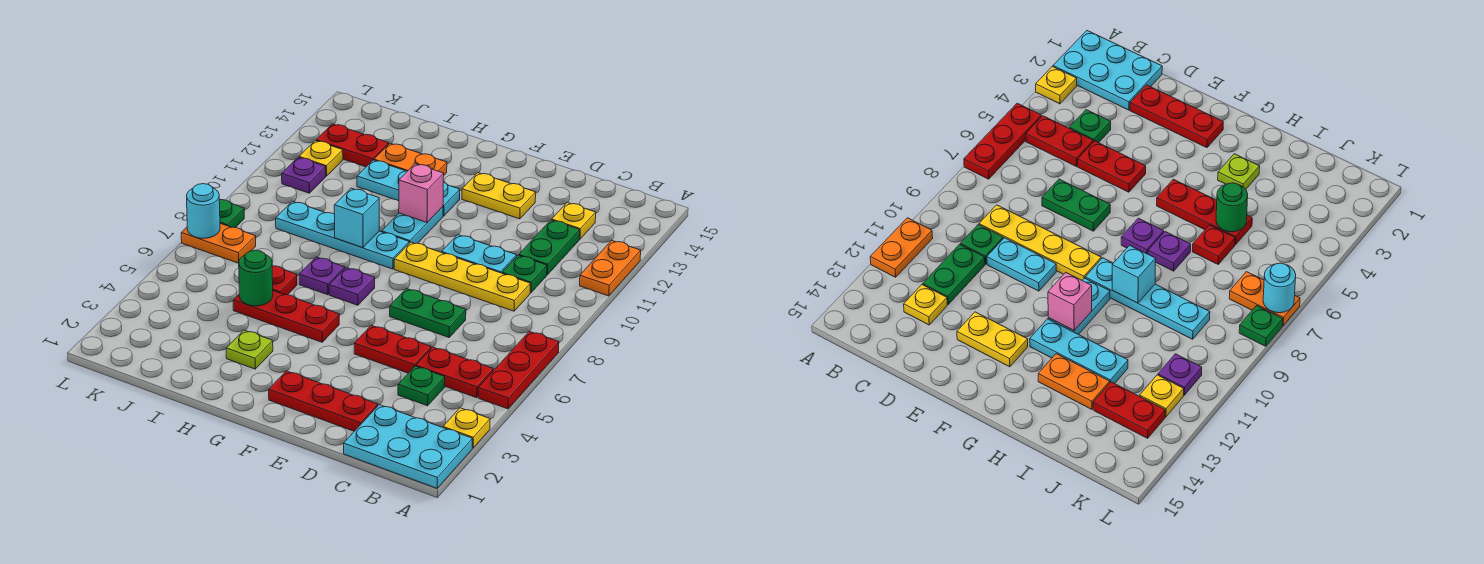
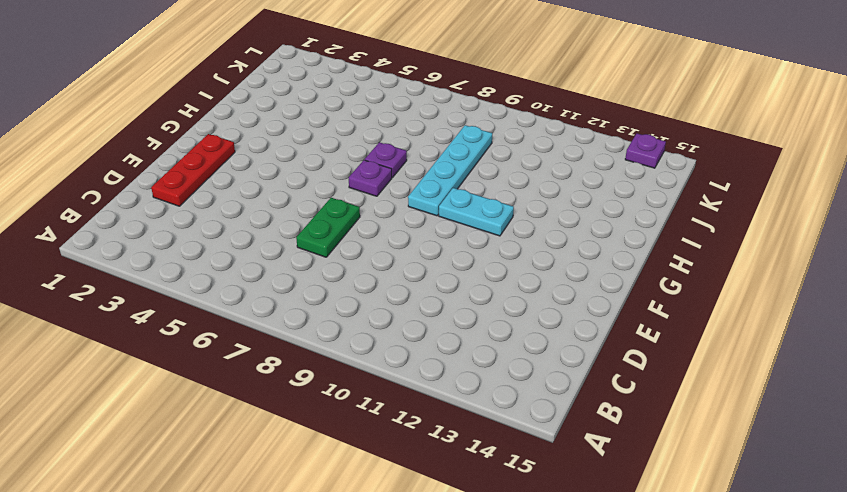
purple plate L14 level 1 -> purple plate K11 level 1
none -> cyan plate A1:C2 level 1
none -> yellow plate A3 level 1
none -> red plate A5:A7 level 1
none -> orange plate A11:A12 level 1

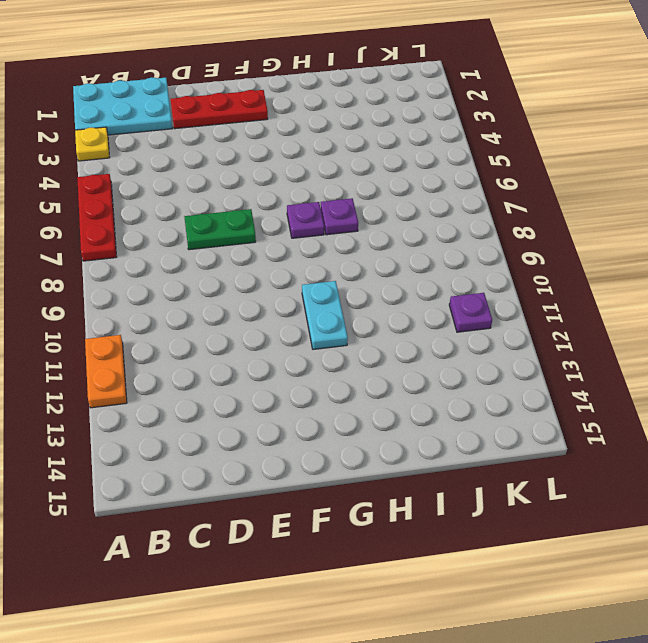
none -> red plate B5:C5 level 1
none -> green plate C4 level 1
none -> yellow plate C9:F9 level 1
none -> green plate C10 level 1

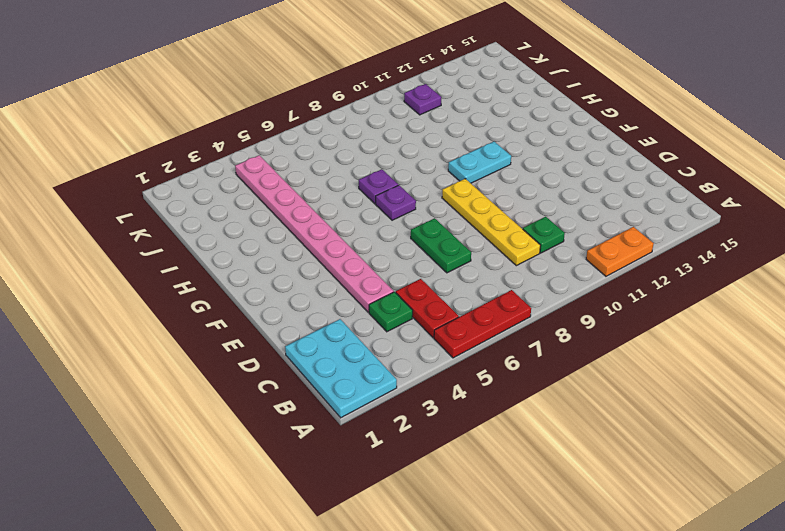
pink plate D4:K4 level 1 -> none
none -> yellow plate A3 level 1
none -> green plate C11:C12 level 1
none -> yellow plate C13 level 1
none -> red plate D2:F2 level 1

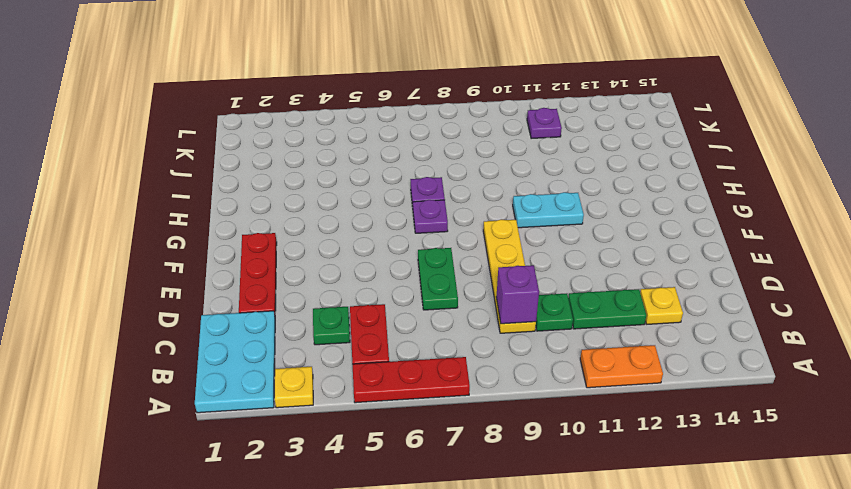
purple brick C9 level 2 -> none
none -> red plate D5:E5 level 1
none -> cyan plate D10:E10 level 1
none -> yellow plate E13:F13 level 1
none -> red plate G5:I5 level 1

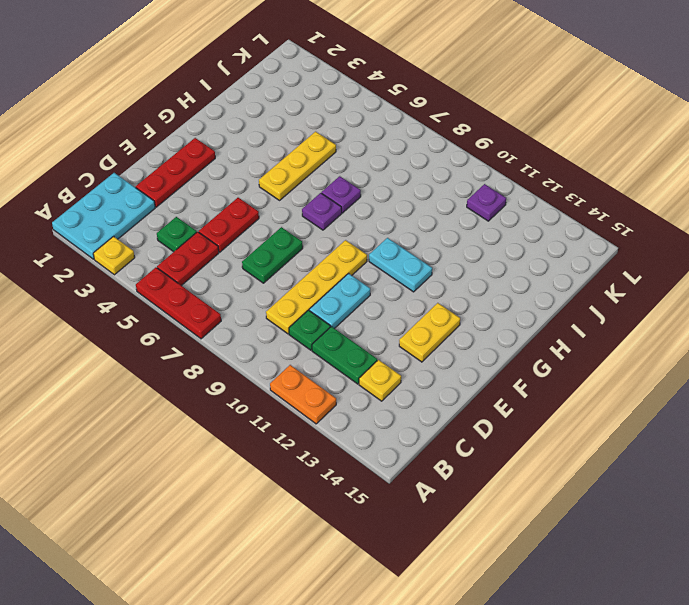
yellow plate G5:I5 level 1 -> red plate G5:I5 level 1
none -> cyan plate G9:J9 level 1
none -> cyan plate G12:I12 level 1
none -> lime plate H3 level 1
none -> orange plate H13:I13 level 1

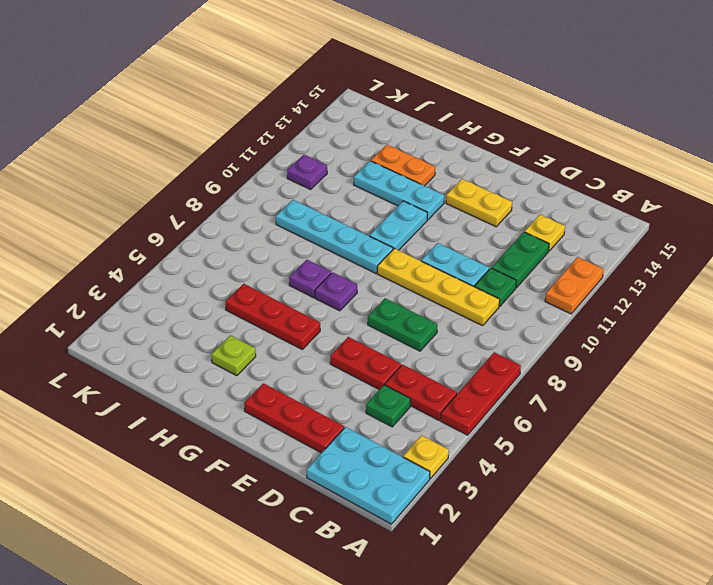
none -> red plate I6 level 1
none -> red plate J13:K13 level 1
none -> orange plate K7:L7 level 1
none -> yellow plate K12 level 1

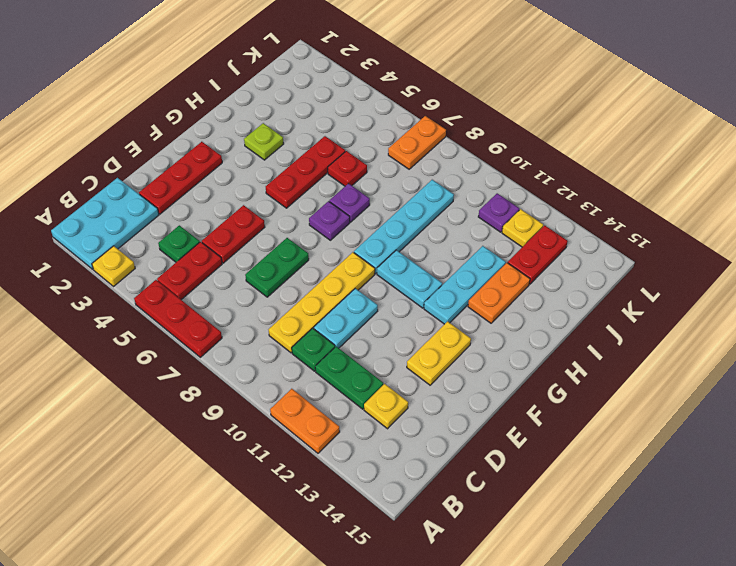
none -> green plate L8 level 1
none -> pink brick G11 level 2
none -> cyan brick H9 level 2
none -> green round brick I5 level 2

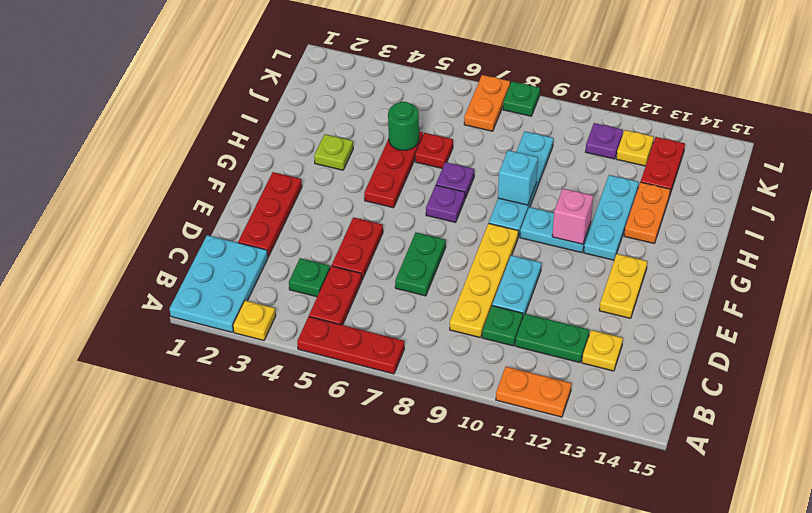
none -> cyan round brick L7 level 2

